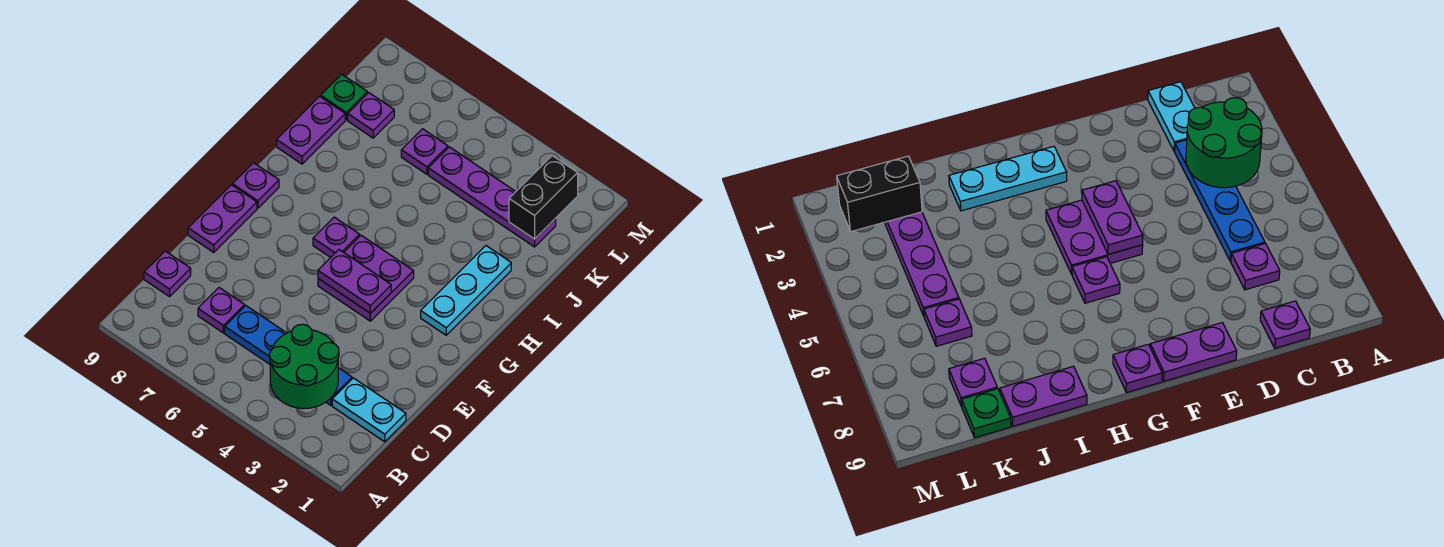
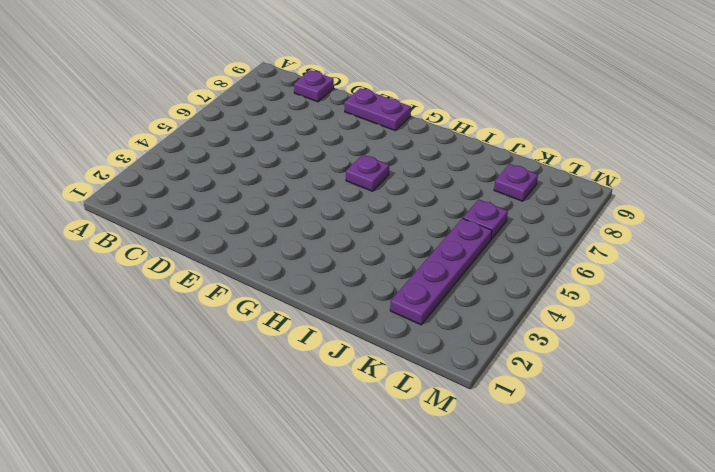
none -> cyan plate C1:C2 level 1
none -> blue plate C3:C6 level 1
none -> purple plate C7 level 1

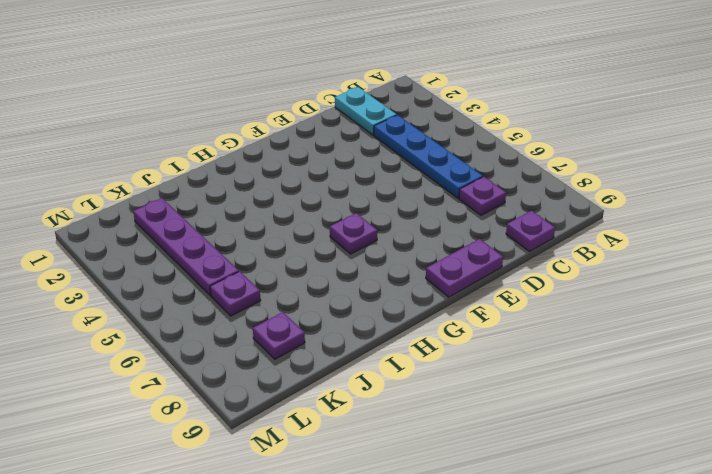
none -> purple plate F4:G5 level 1
none -> cyan plate G2:I2 level 1
none -> purple plate G9 level 1

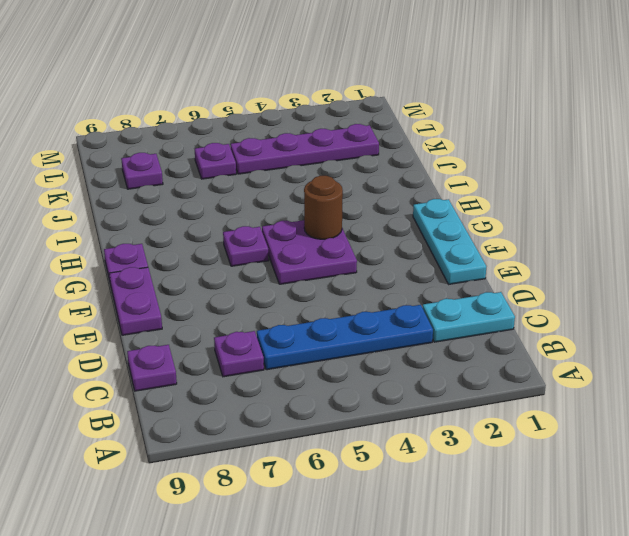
cyan plate E1:G1 level 1 -> cyan plate G2:I2 level 1
brown round brick G4 level 2 -> none
none -> purple plate I9:J9 level 1
none -> green plate K9 level 1
none -> green round brick B3:C4 level 2

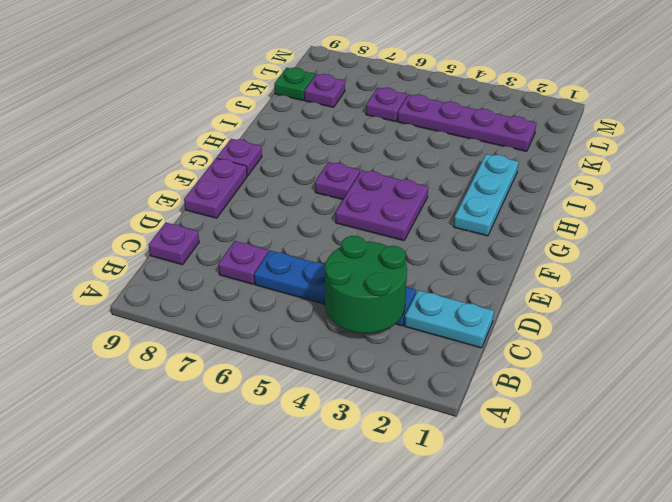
none -> purple plate I9:J9 level 1
none -> purple plate F4:F5 level 2
none -> black brick K2:L2 level 2

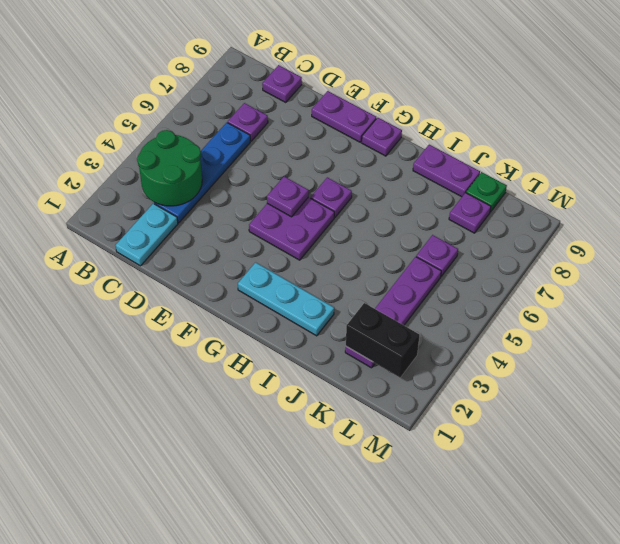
purple plate F5 level 2 -> purple plate F4:F5 level 2

